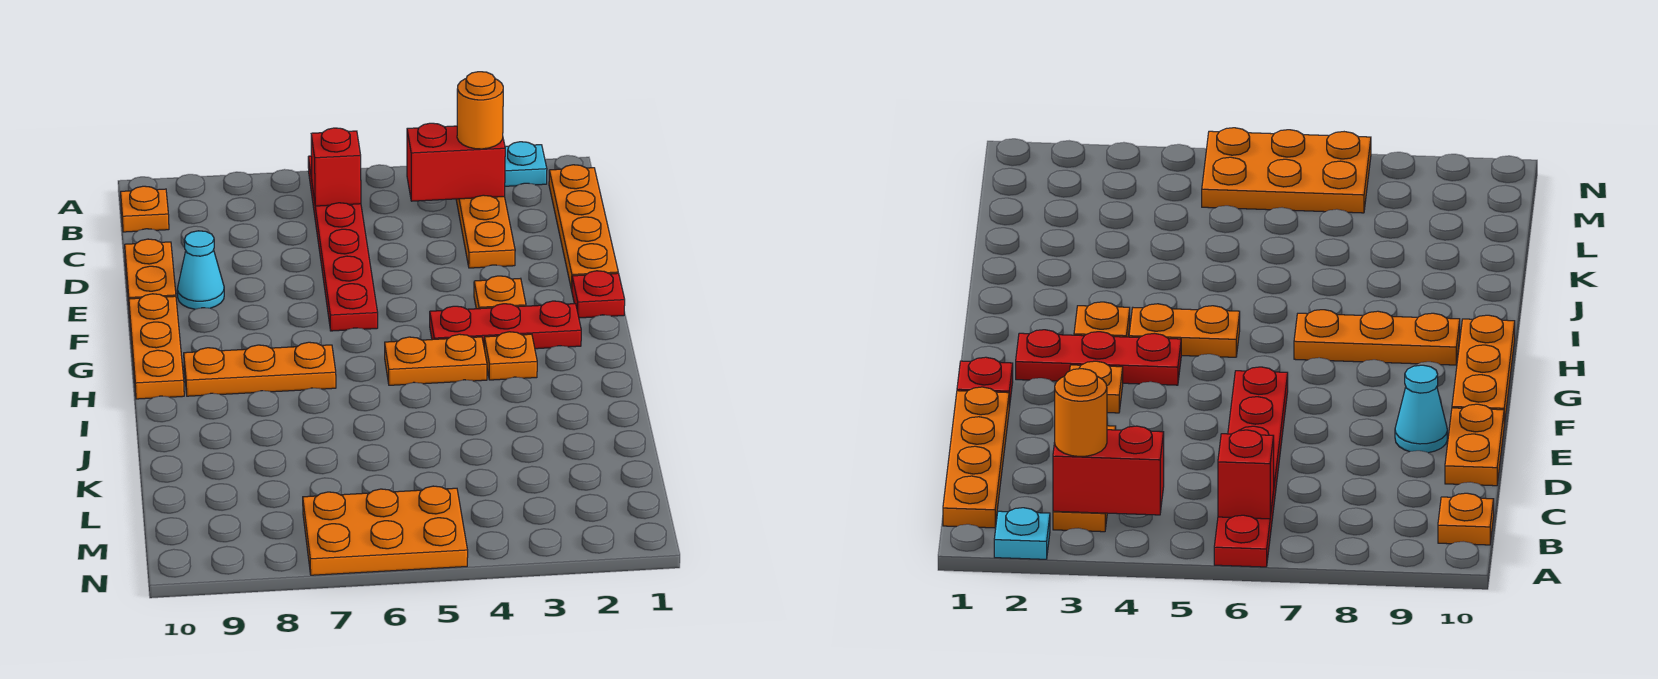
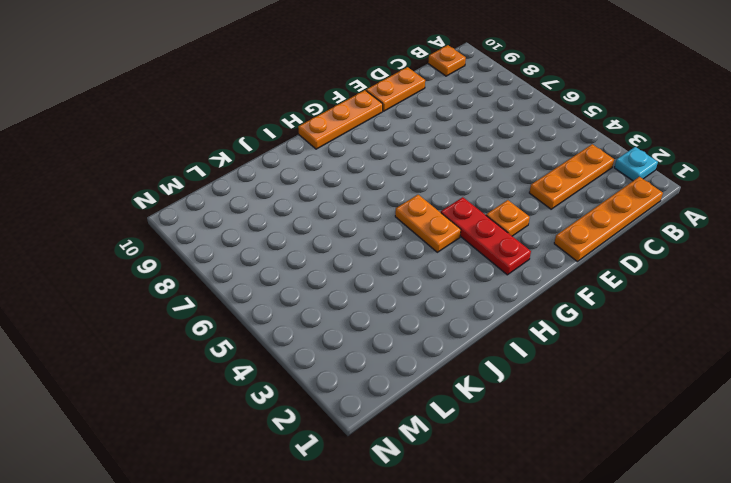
none -> red plate A6:F6 level 1
none -> cyan cone E9 level 1
none -> red plate F1 level 1

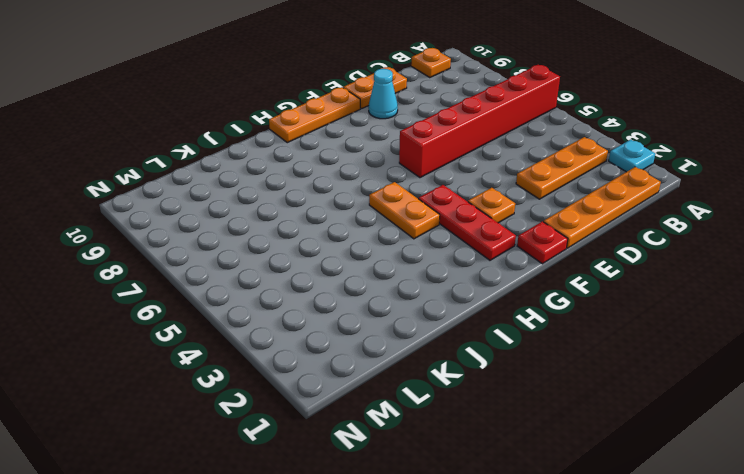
red brick A6:F6 level 1 -> red plate A6:F6 level 1
none -> orange plate H3 level 1
none -> orange plate H7:H9 level 1
none -> orange plate M5:N7 level 1

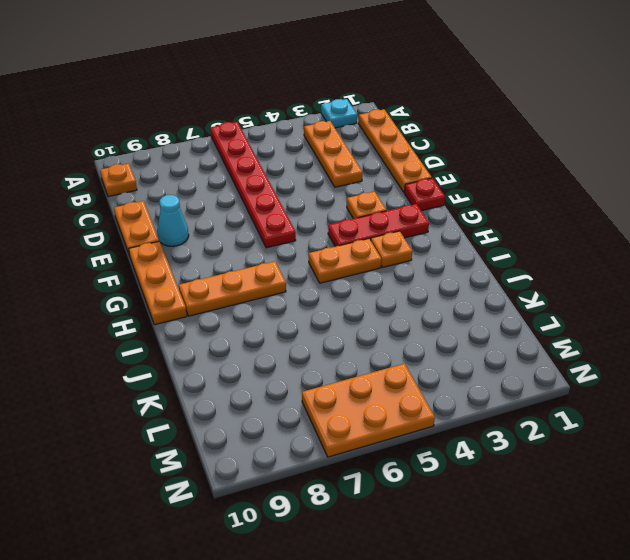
none -> red brick B3:B4 level 2
none -> red brick B6 level 2
none -> orange round brick B3 level 3

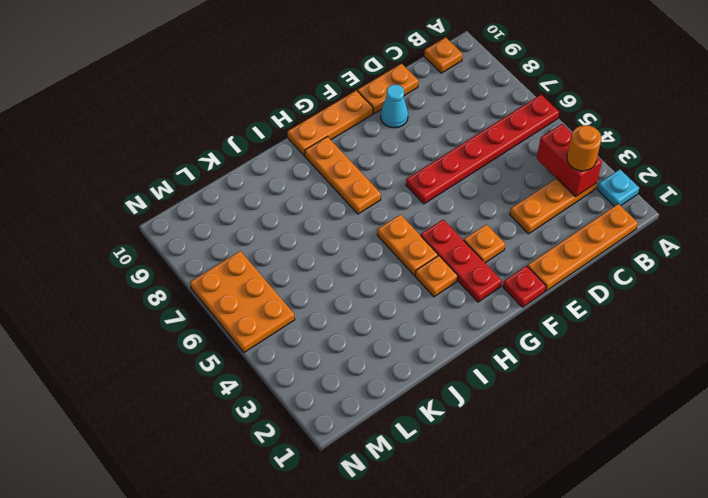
none -> red brick B6 level 2

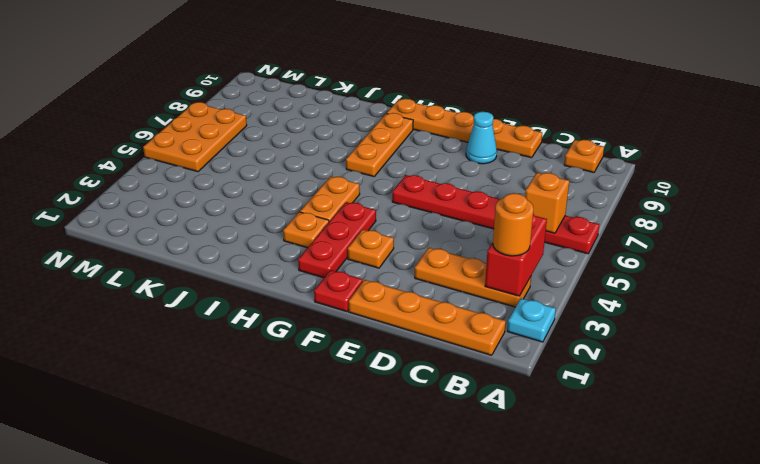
orange brick B6 level 2 -> red brick B6 level 2

